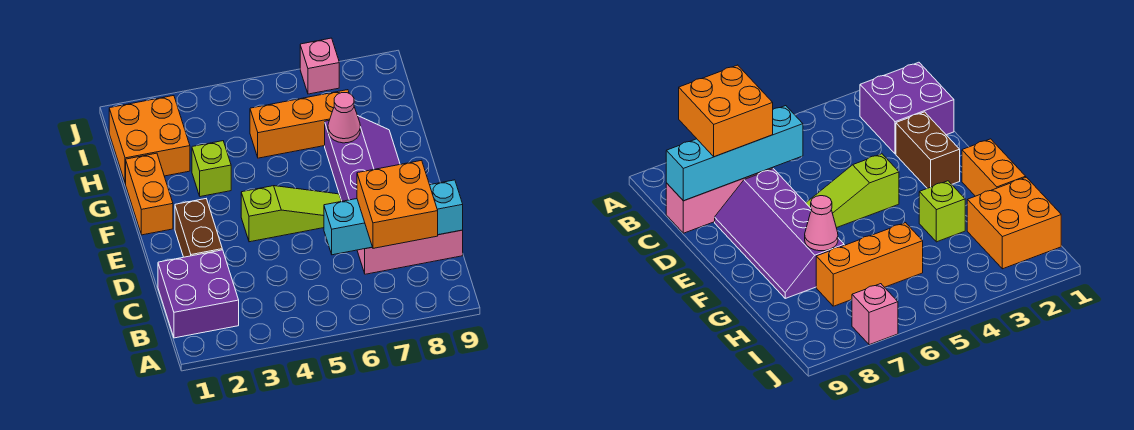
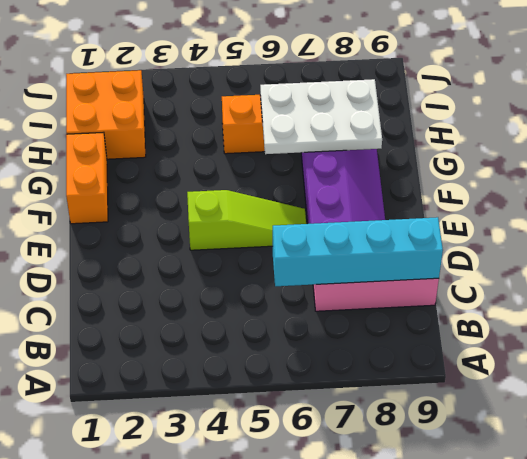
white plate G6:H8 level 2 -> pink cone G7 level 2
none -> purple brick B1:C2 level 1
none -> brown brick D2:E2 level 1
none -> lime brick G3 level 1

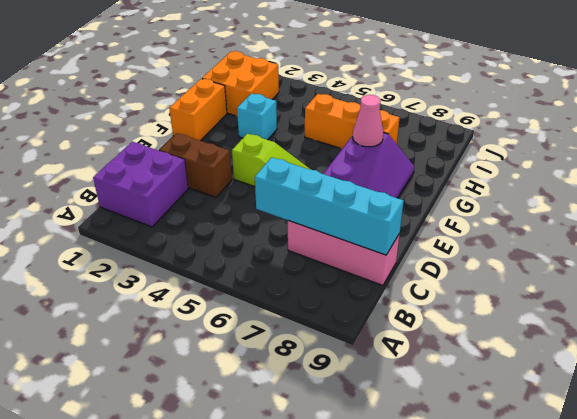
brown brick D2:D3 level 1 -> brown brick D2:E2 level 1
cyan brick G3 level 1 -> lime brick G3 level 1
none -> pink brick J7 level 1
none -> orange brick B7:C8 level 3

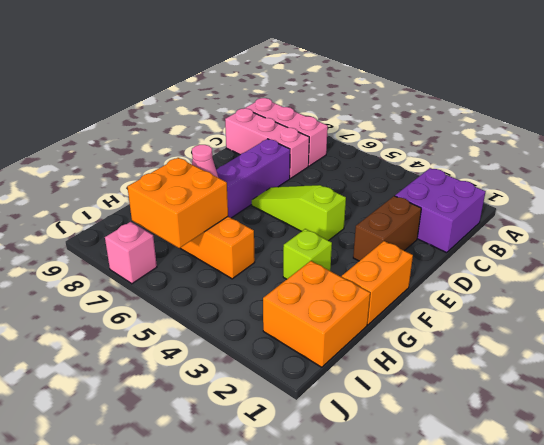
pink brick B7:B9 level 1 -> none
orange brick H6:I7 level 2 -> orange brick B7:C8 level 3
none -> cyan brick C6:C9 level 2

